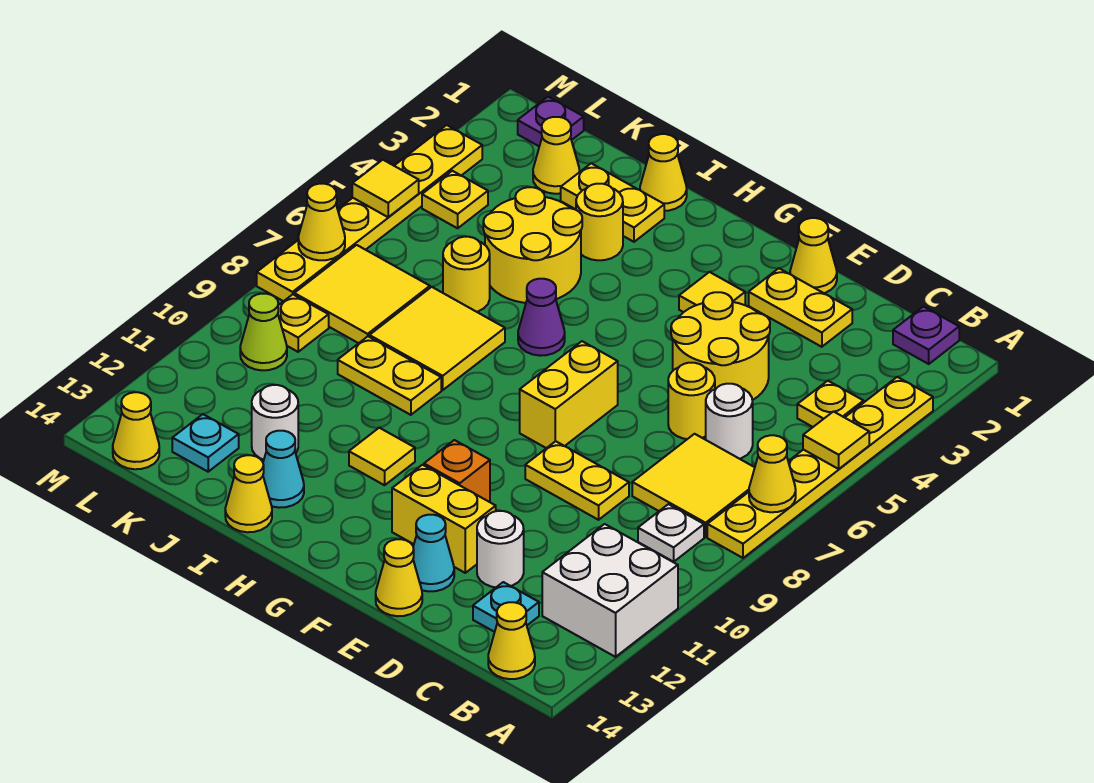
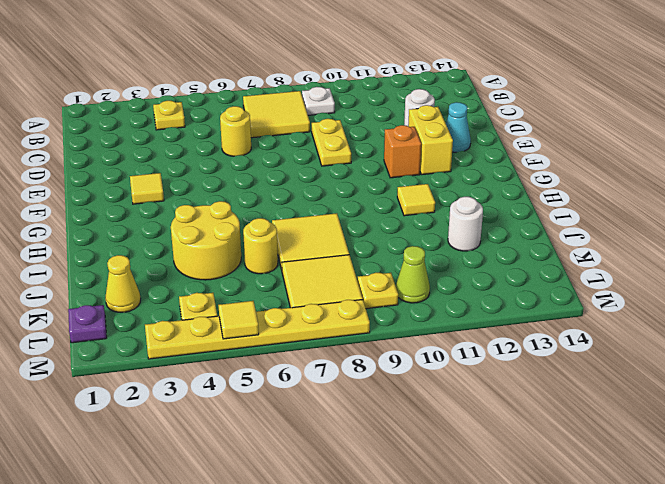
none -> yellow plate A3:A8 level 1
none -> white brick A11:B12 level 1
none -> purple plate B1 level 1
none -> yellow cone B14 level 1

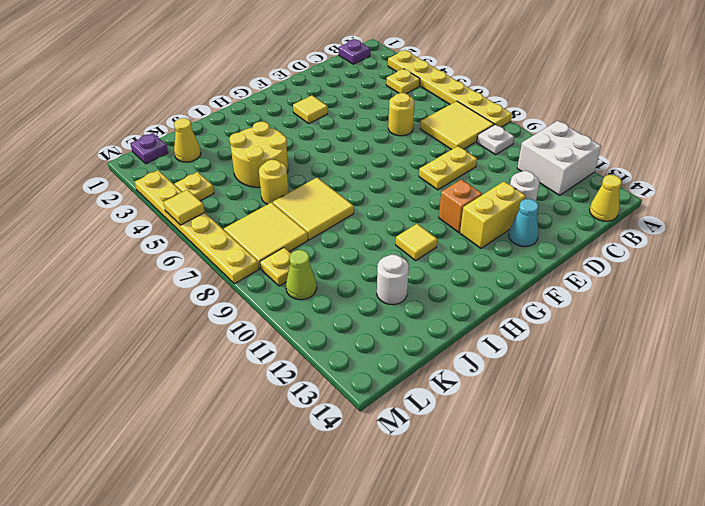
none -> white round brick C6 level 1
none -> cyan plate C13 level 1
none -> yellow plate D2:E2 level 1
none -> yellow round brick D4:E5 level 1

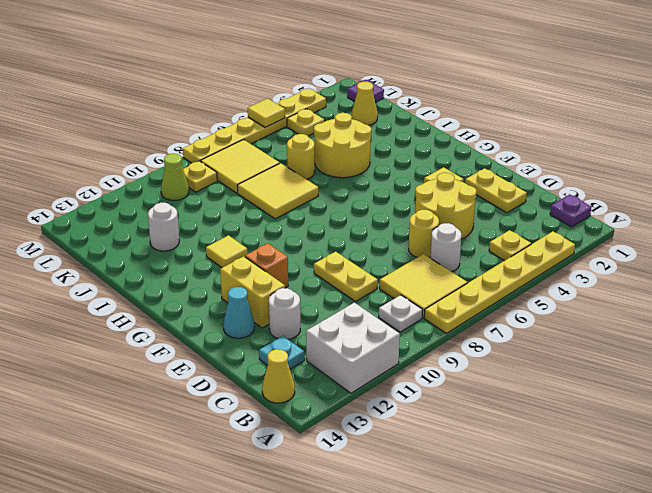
none -> yellow cone E1 level 1
none -> yellow cone E14 level 1
none -> yellow brick F7:F8 level 1
none -> purple cone H6 level 1

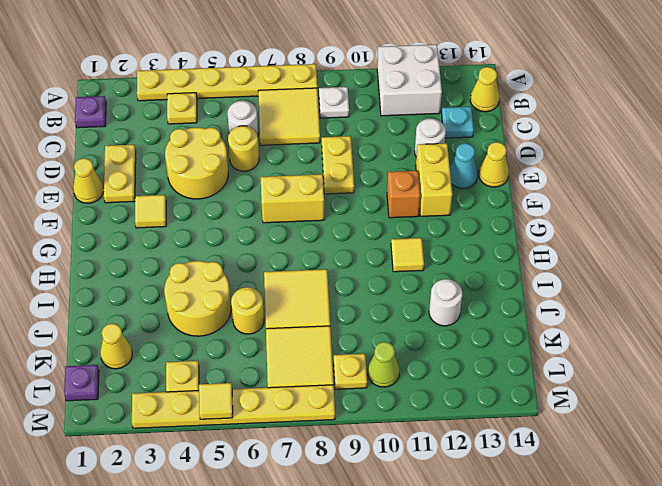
none -> purple cone H6 level 1
none -> yellow cone I1 level 1
none -> yellow plate I2:J2 level 1
none -> yellow round brick I3 level 1

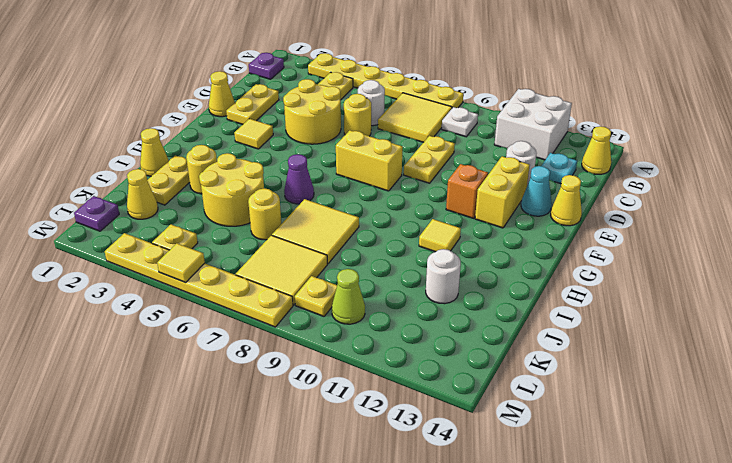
none -> yellow plate I9:J9 level 1
none -> cyan cone I13 level 1
none -> yellow cone I14 level 1
none -> cyan plate K13 level 1

